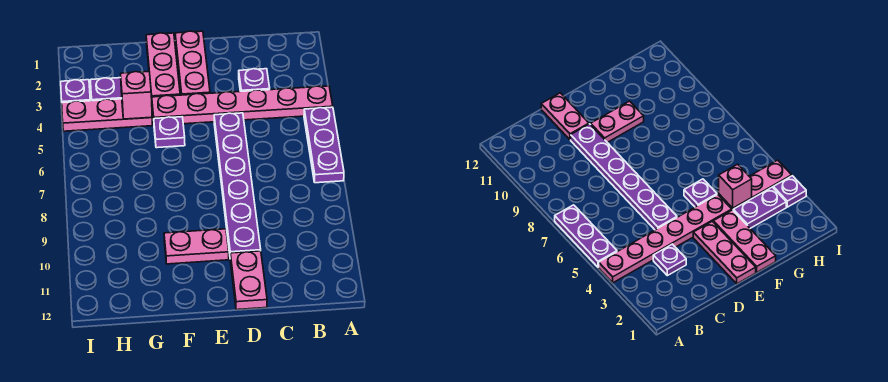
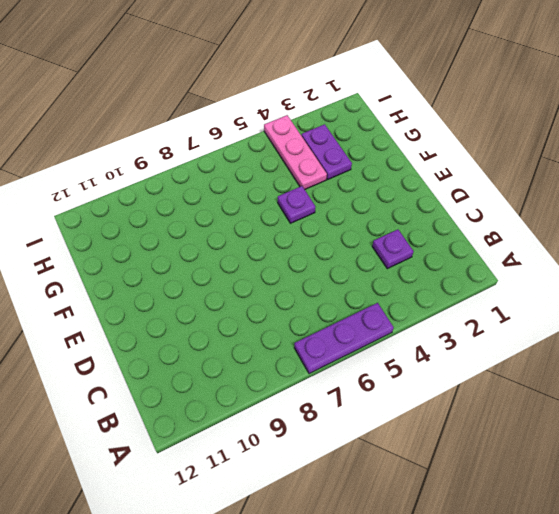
none -> pink plate A4:F4 level 1
none -> purple plate D5:D10 level 1
none -> pink plate D11:D12 level 1

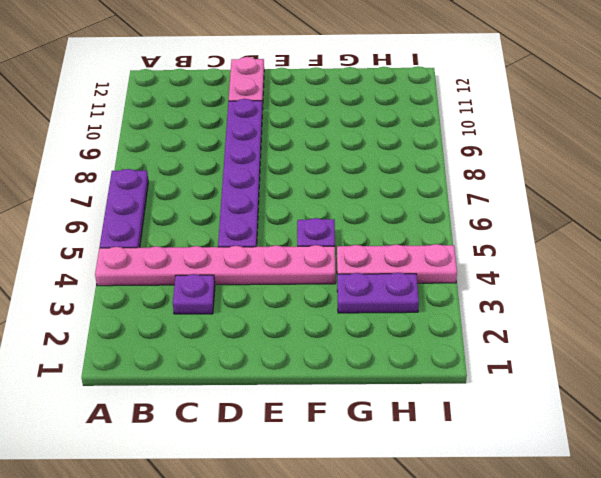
none -> pink plate E1:E3 level 1
none -> pink plate E10:F10 level 1
none -> pink plate F1:F3 level 1

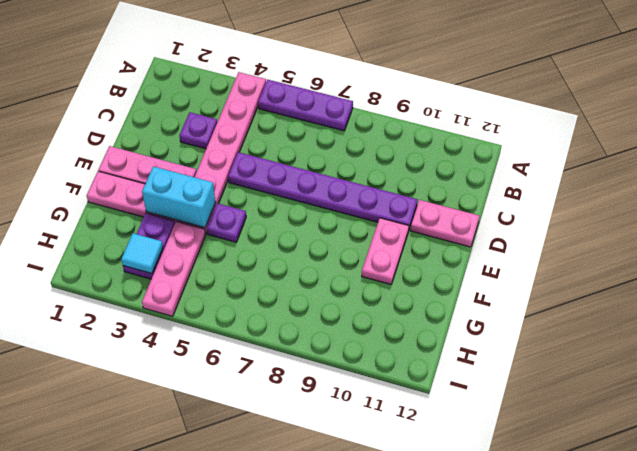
cyan brick F3:F4 level 2 -> none
cyan tile H3 level 2 -> none
none -> purple plate I3 level 1
none -> pink brick G4 level 2

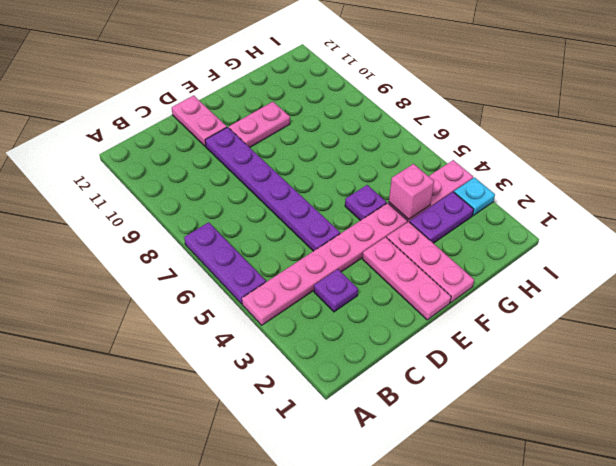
cyan plate I3 level 1 -> purple plate I3 level 1

